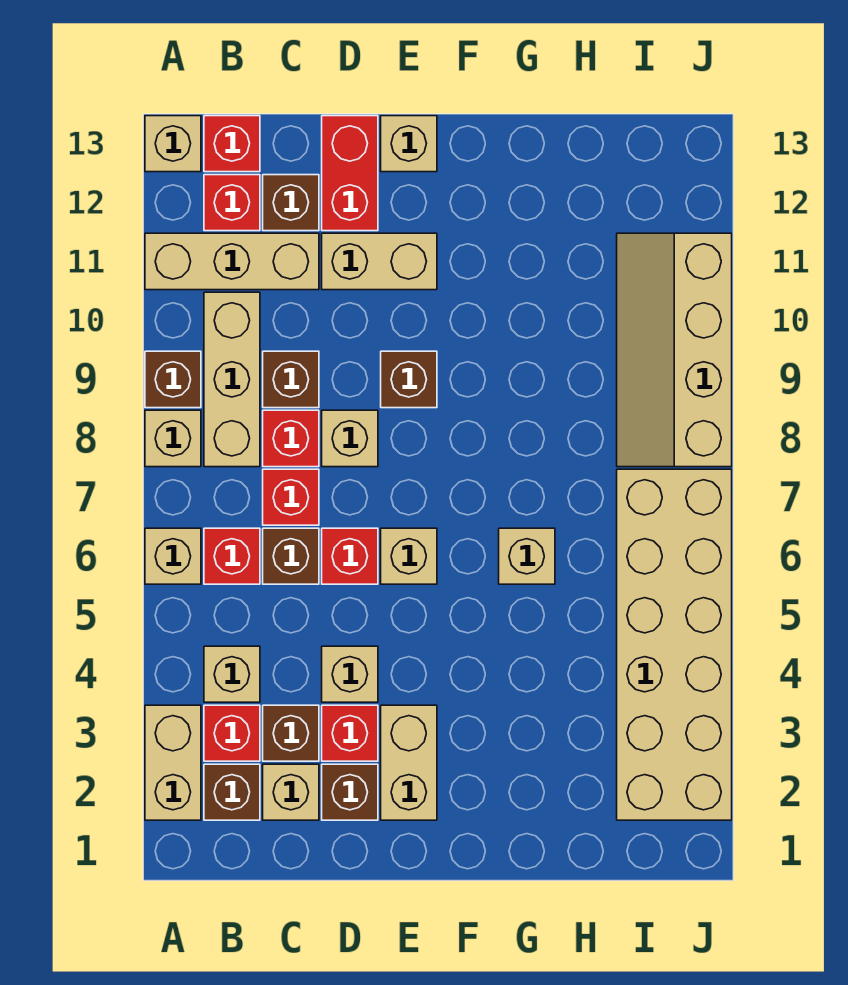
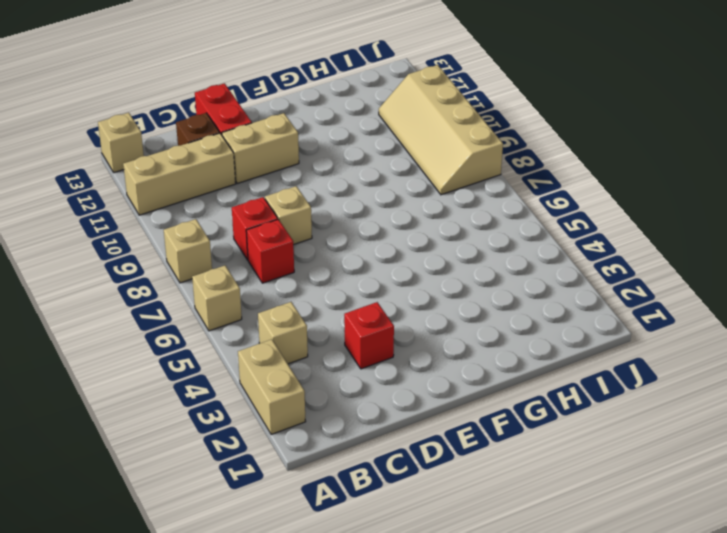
none -> brown brick A9 level 1
none -> brown brick B2 level 1
none -> red brick B3 level 1
none -> red brick B6 level 1

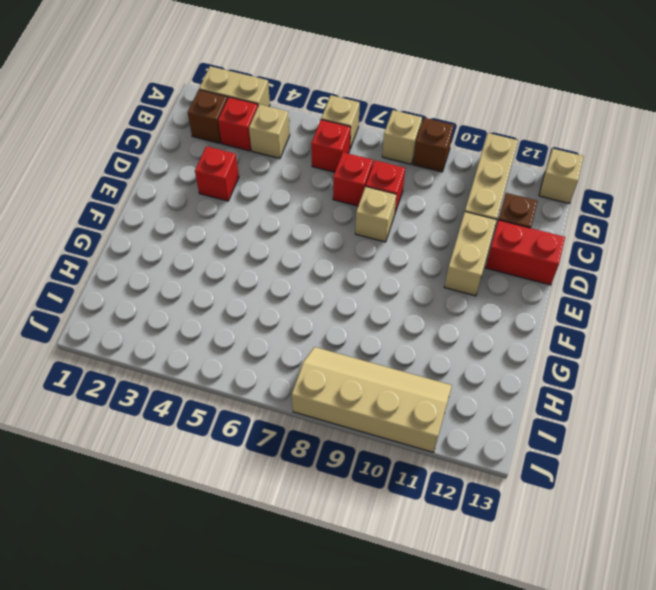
none -> tan brick B8:B10 level 1
none -> red brick B12 level 1
none -> red brick B13 level 1
none -> tan brick C2 level 1

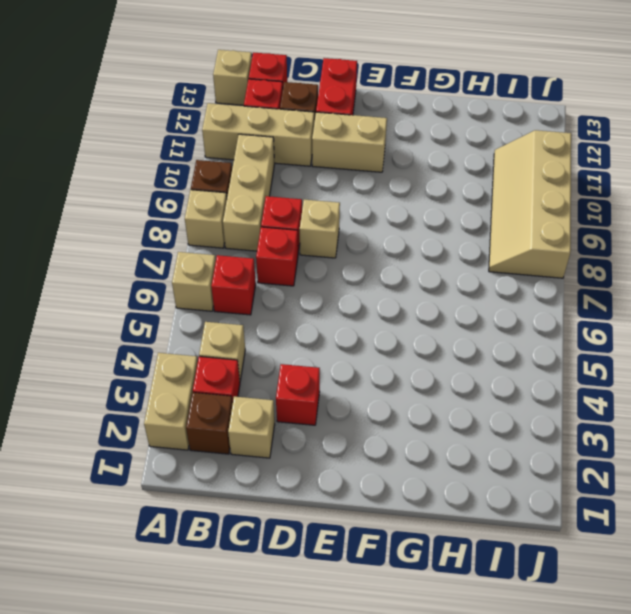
none -> brown brick C3 level 1
none -> brown brick C6 level 1
none -> brown brick C9 level 1
none -> brown brick D2 level 1

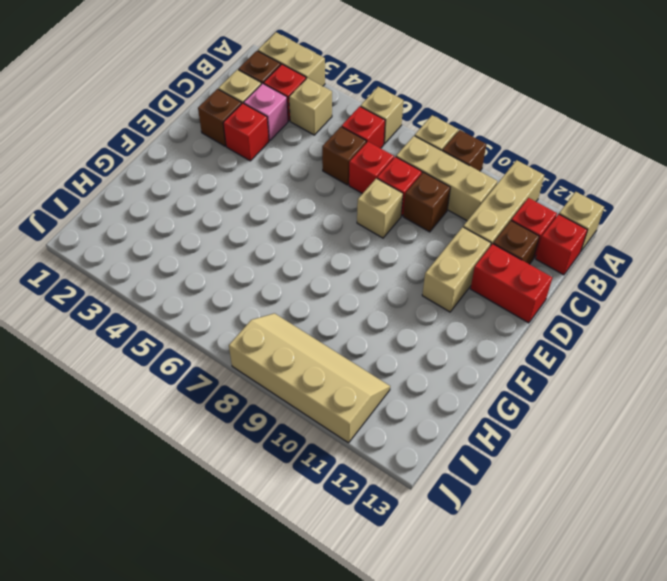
pink brick C3 level 1 -> brown brick C3 level 1
none -> tan brick D4 level 1
none -> red brick D6 level 1
none -> tan brick E2:E3 level 1
none -> tan brick E6 level 1

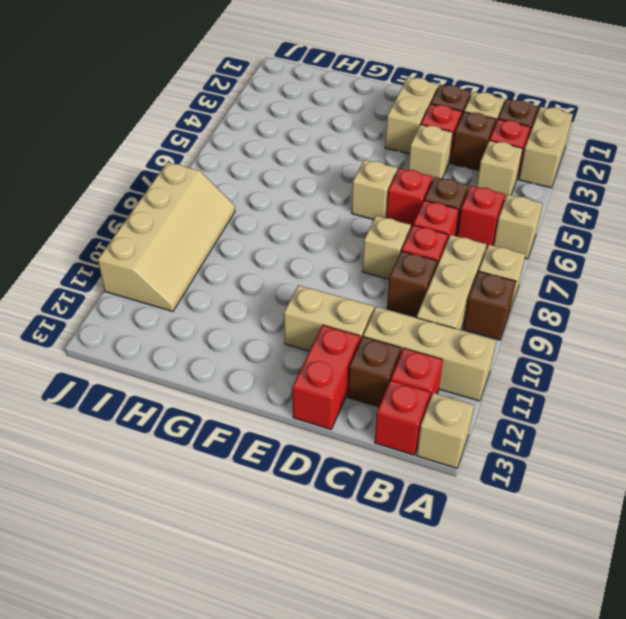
none -> brown brick E9 level 1
none -> tan brick E13 level 1
none -> tan brick G6 level 1
none -> tan brick I2:J7 level 1

